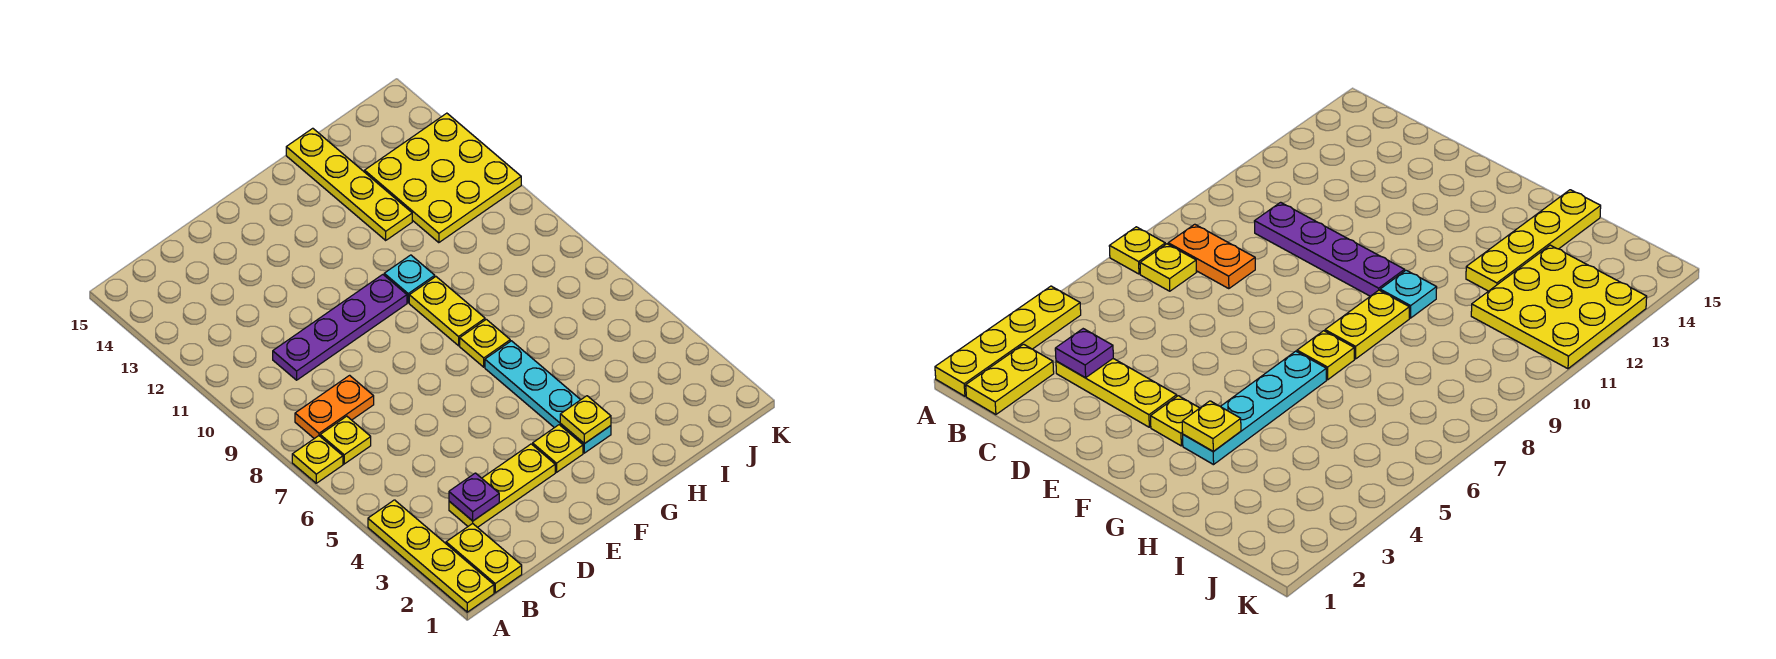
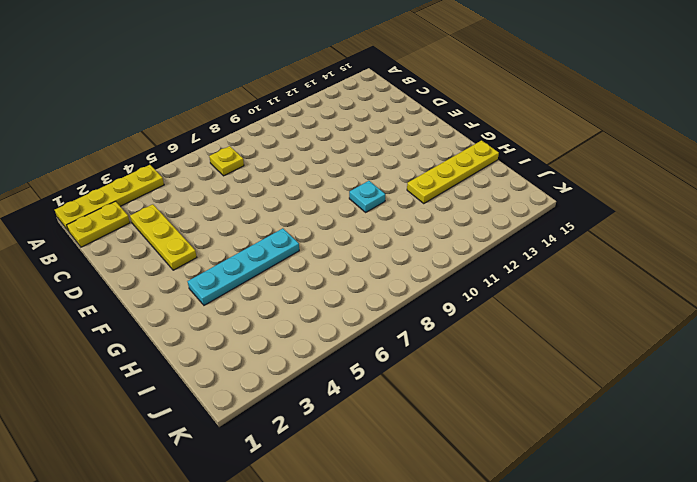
none -> yellow plate A7 level 1
none -> orange plate B8:C8 level 1
none -> purple plate C10:F10 level 1

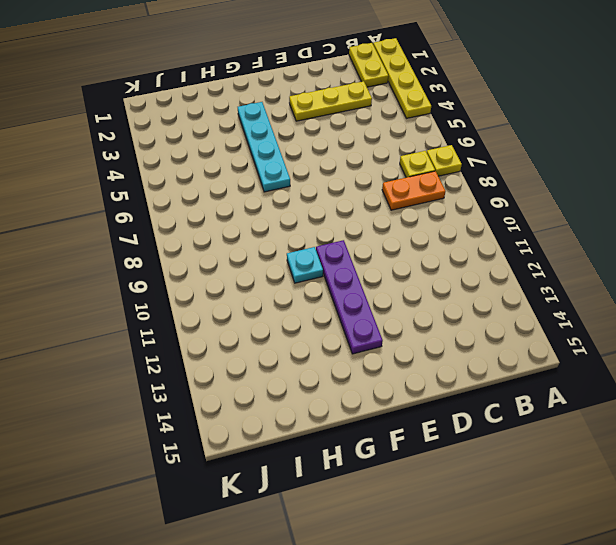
purple plate F10:F13 level 1 -> purple plate C10:F10 level 1
none -> yellow plate F3 level 1
none -> yellow plate G7 level 1
none -> yellow plate G8:G9 level 1

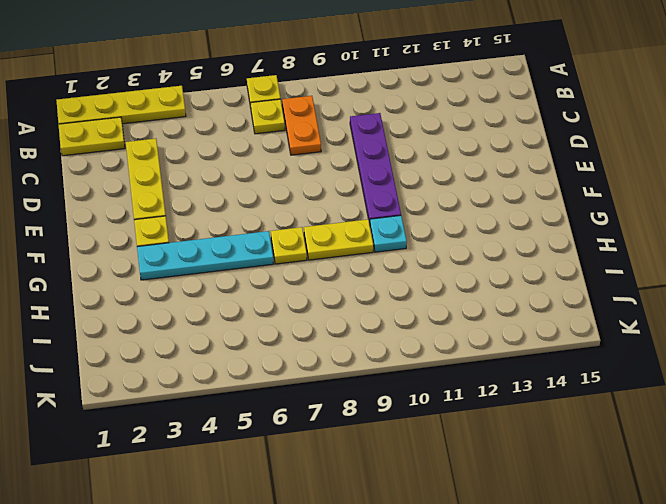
none -> yellow plate H12:H15 level 1
none -> yellow plate I11:K13 level 1
none -> purple plate C3 level 2

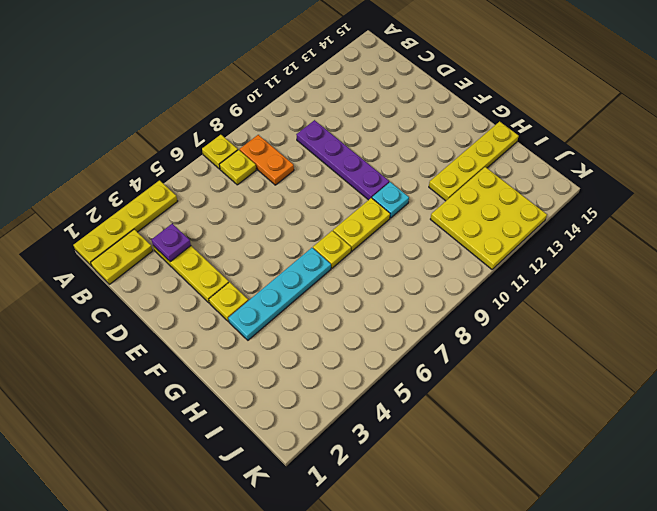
none -> yellow plate G3 level 2

